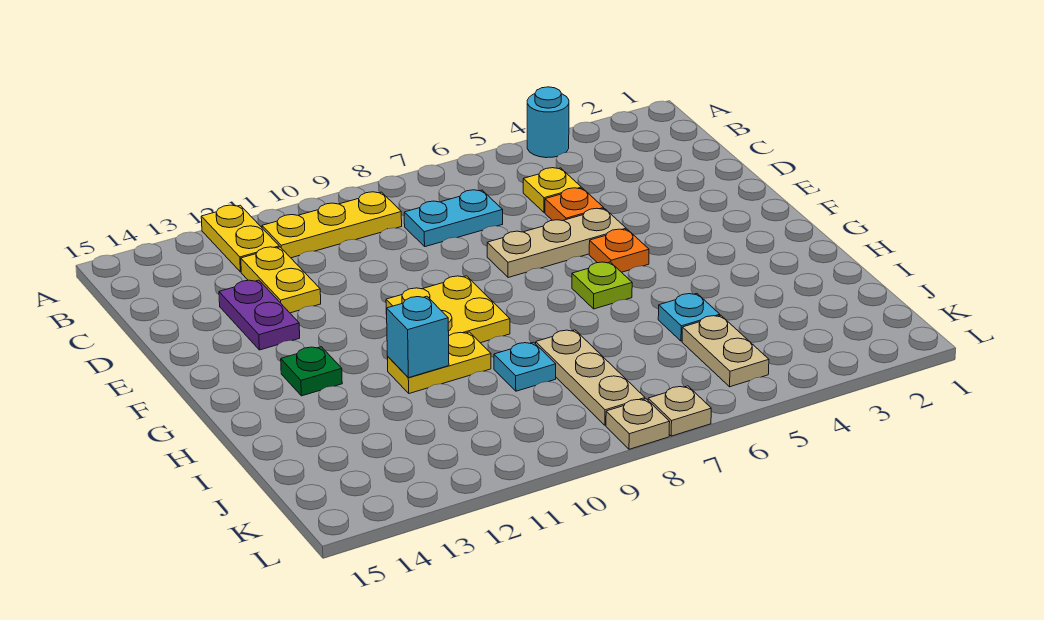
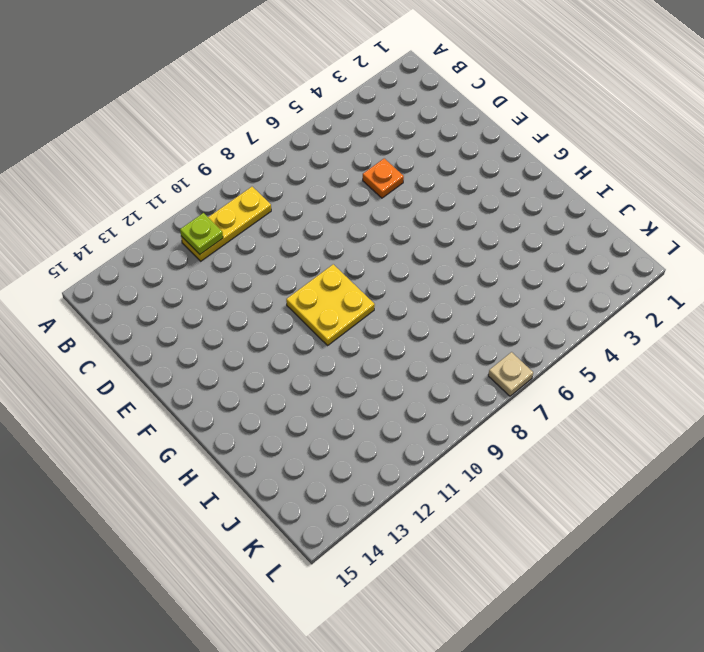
lime plate B11 level 2 -> lime plate G6 level 1
none -> cyan round brick A4 level 1
none -> yellow plate A12:B12 level 1
none -> yellow plate C5 level 1

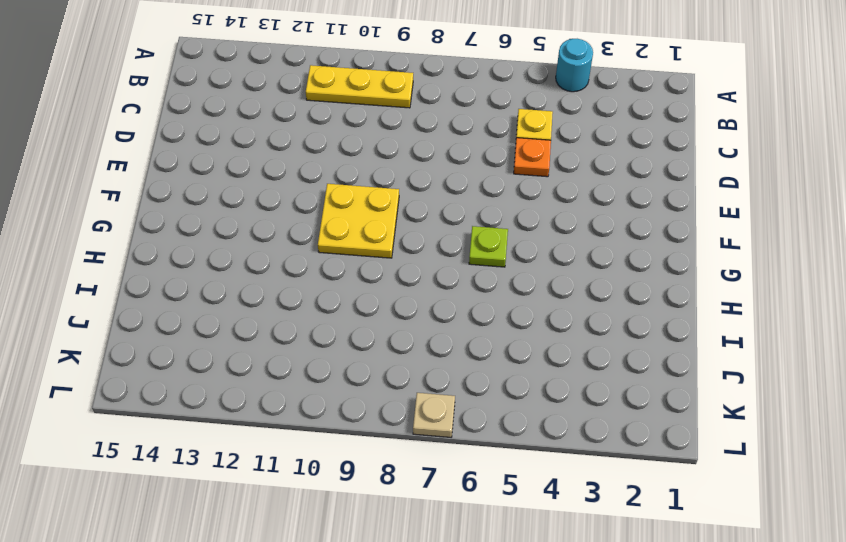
none -> yellow plate A12:B12 level 1
none -> cyan plate C7:C8 level 1
none -> yellow plate C12:D12 level 1

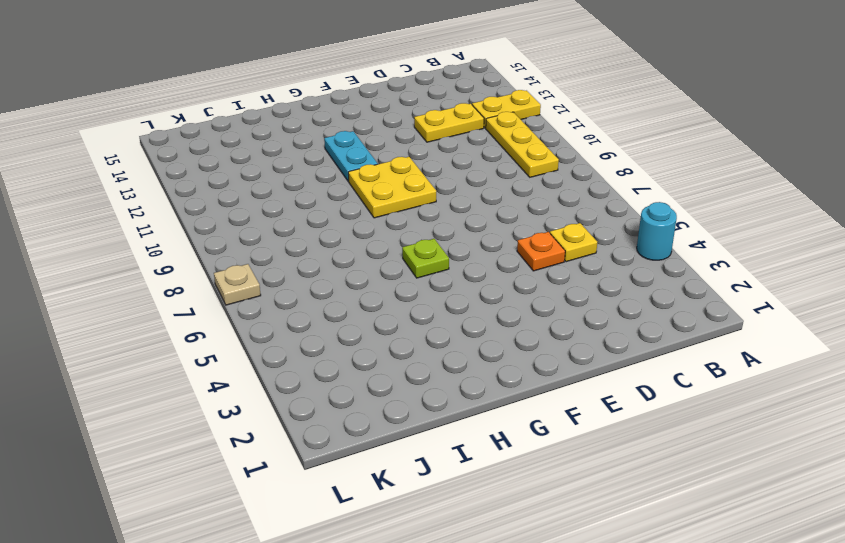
cyan plate G11:G12 level 1 -> cyan plate C7:C8 level 1
none -> purple plate D13:E13 level 1
none -> tan plate E5:E7 level 1
none -> orange plate F5 level 1

